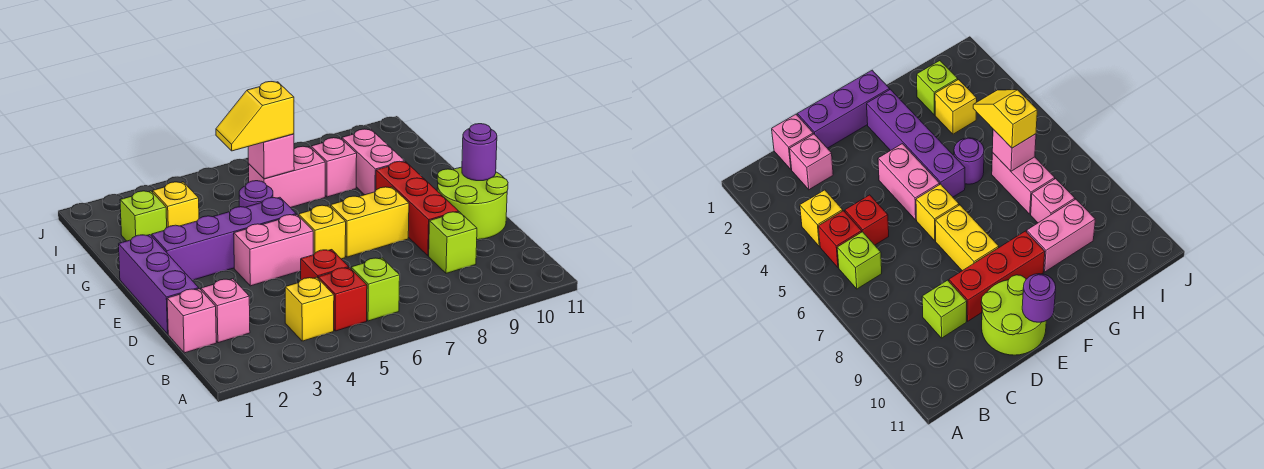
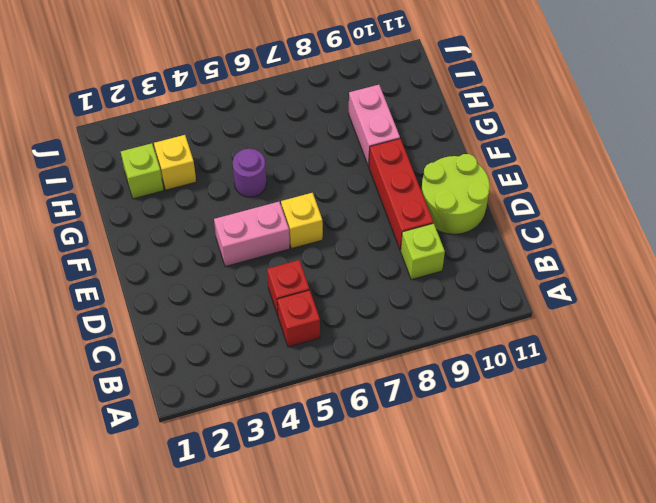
none -> yellow brick B4 level 1
none -> lime brick B6 level 1
none -> pink brick C1 level 1

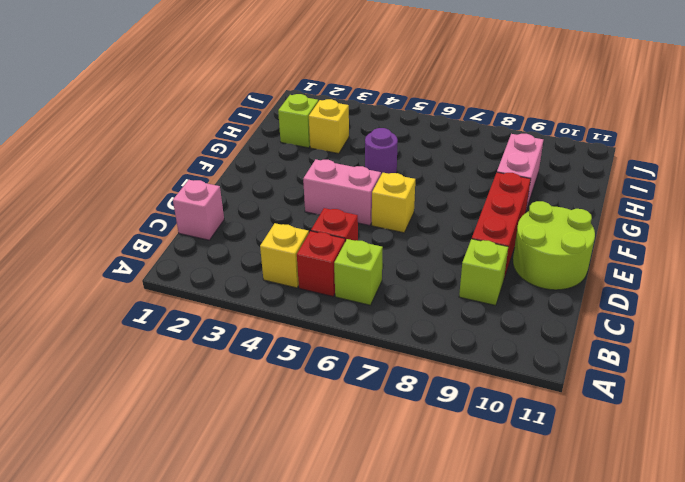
none -> pink brick C2 level 1
none -> purple brick D1:F1 level 1
none -> yellow brick E7:E8 level 1

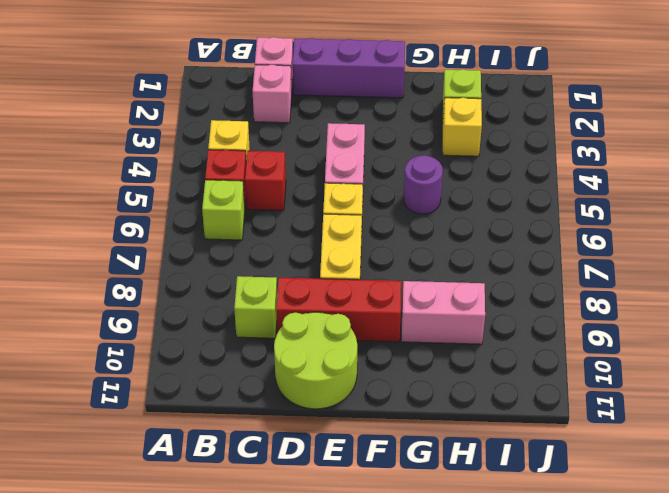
none -> purple brick F2:F5 level 1
none -> pink brick H6:H7 level 1
none -> pink brick H8 level 1

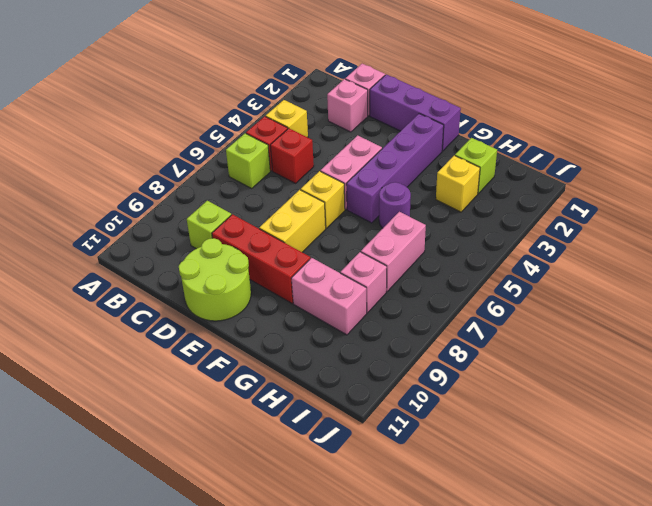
none -> purple round brick E11 level 2
none -> pink brick H6 level 2
none -> yellow slope H5:H6 level 3 top 6

